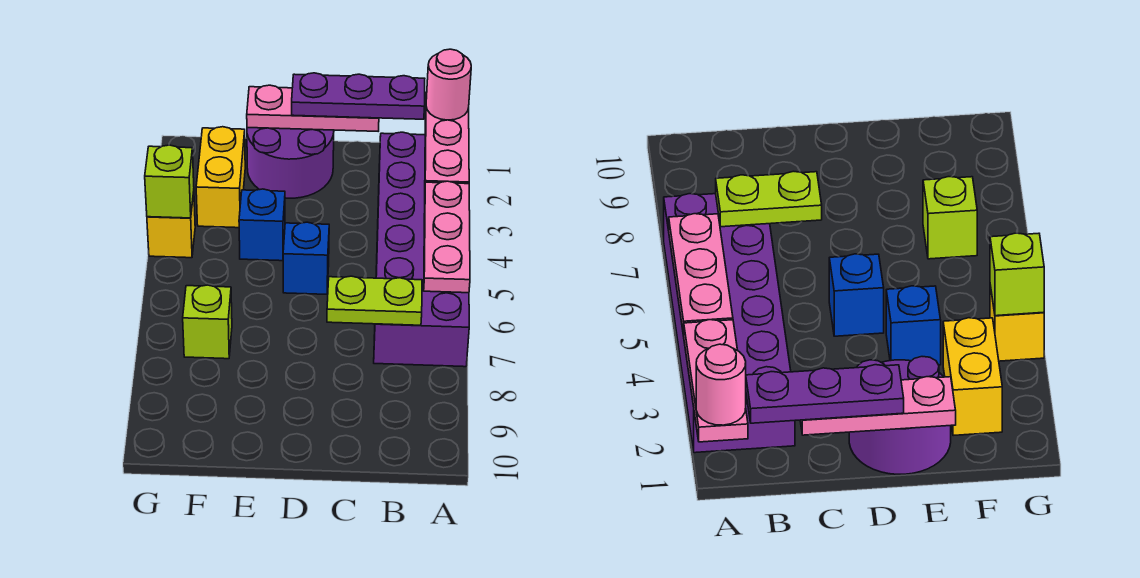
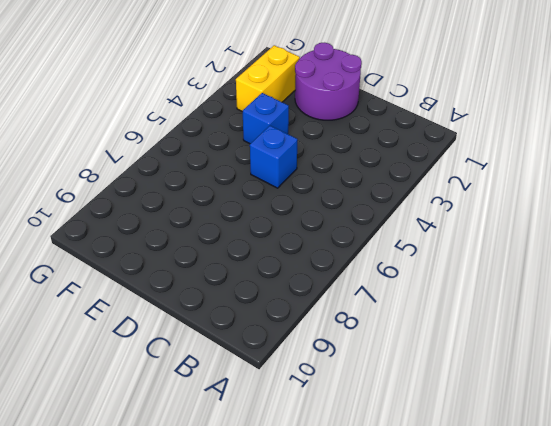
none -> purple brick A2:B7 level 1
none -> lime brick F7 level 1
none -> yellow brick G4 level 1

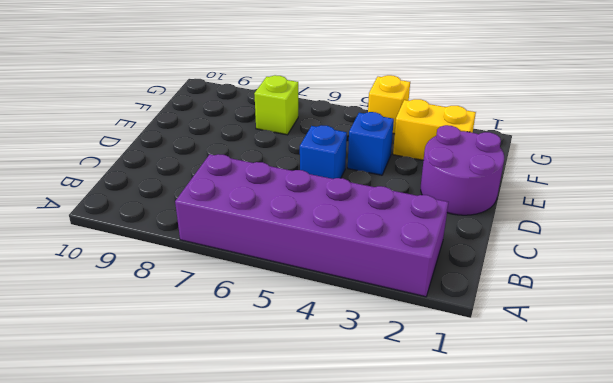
none -> pink plate A1:A3 level 2
none -> pink plate A4:A6 level 2
none -> lime plate B7:C7 level 2

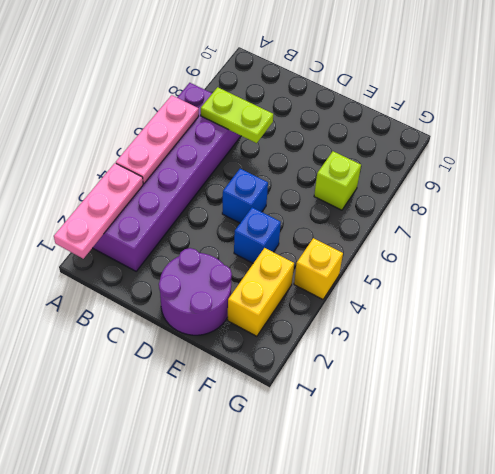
none -> pink plate C1:E1 level 2
none -> lime brick G4 level 2
none -> pink round brick A1 level 3

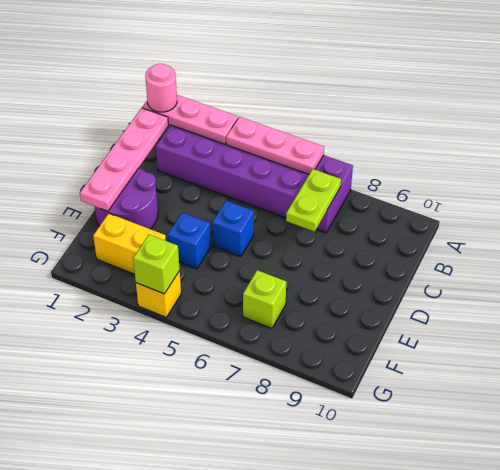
pink plate B1:E1 level 2 -> pink plate C1:E1 level 2
none -> purple plate B1:D1 level 3

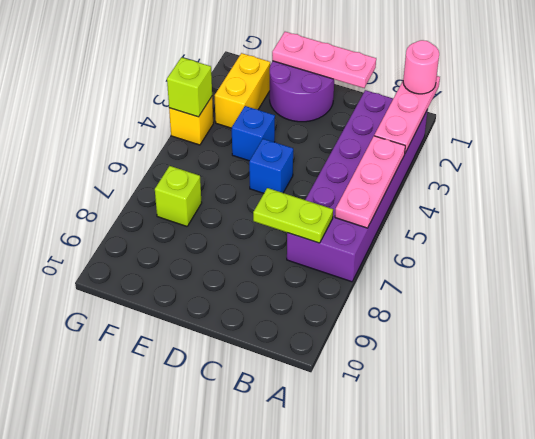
none -> purple plate B1:D1 level 3

